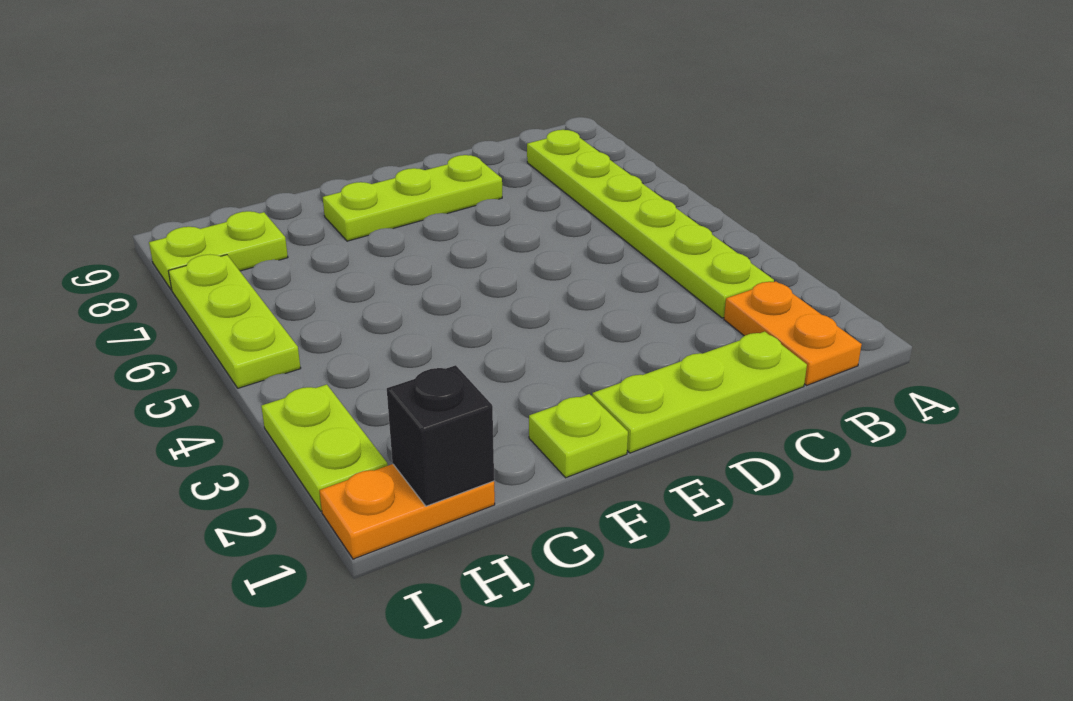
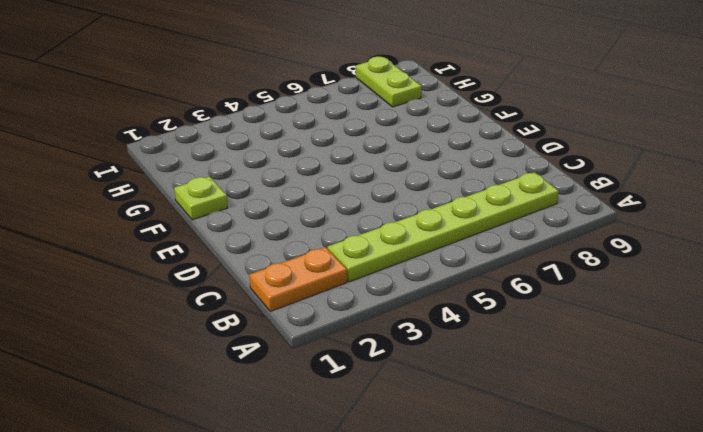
none -> lime plate C1:E1 level 1
none -> lime plate D8:F8 level 1

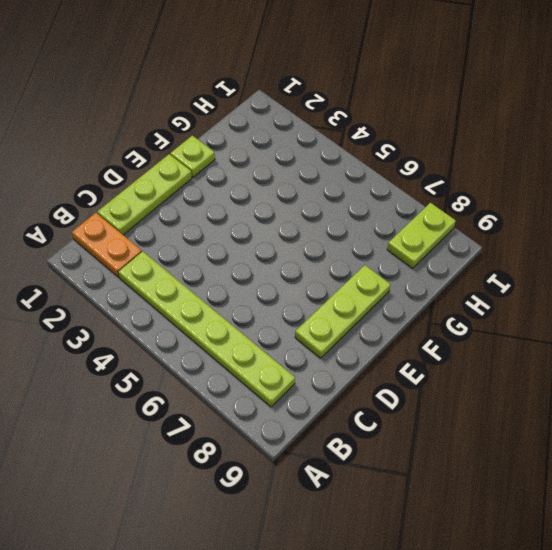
none -> orange plate H1:I1 level 1
none -> lime plate I2:I3 level 1

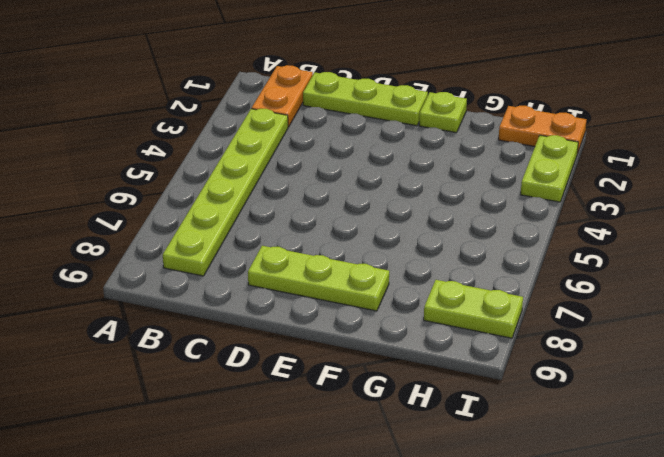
none -> lime plate I5:I7 level 1
none -> black brick H1 level 2

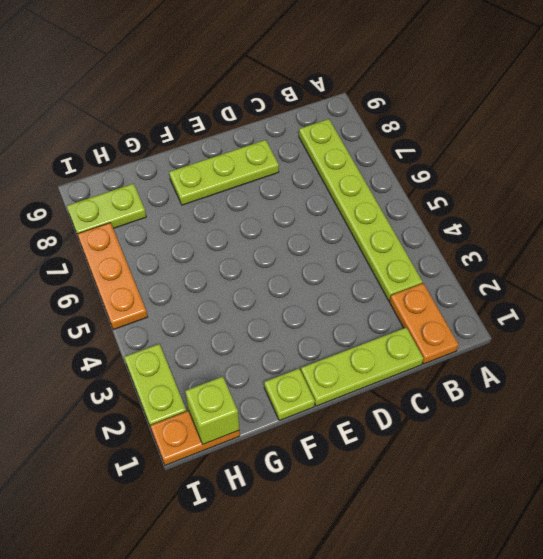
lime brick H1 level 2 -> black brick H1 level 2
orange plate I5:I7 level 1 -> lime plate I5:I7 level 1

